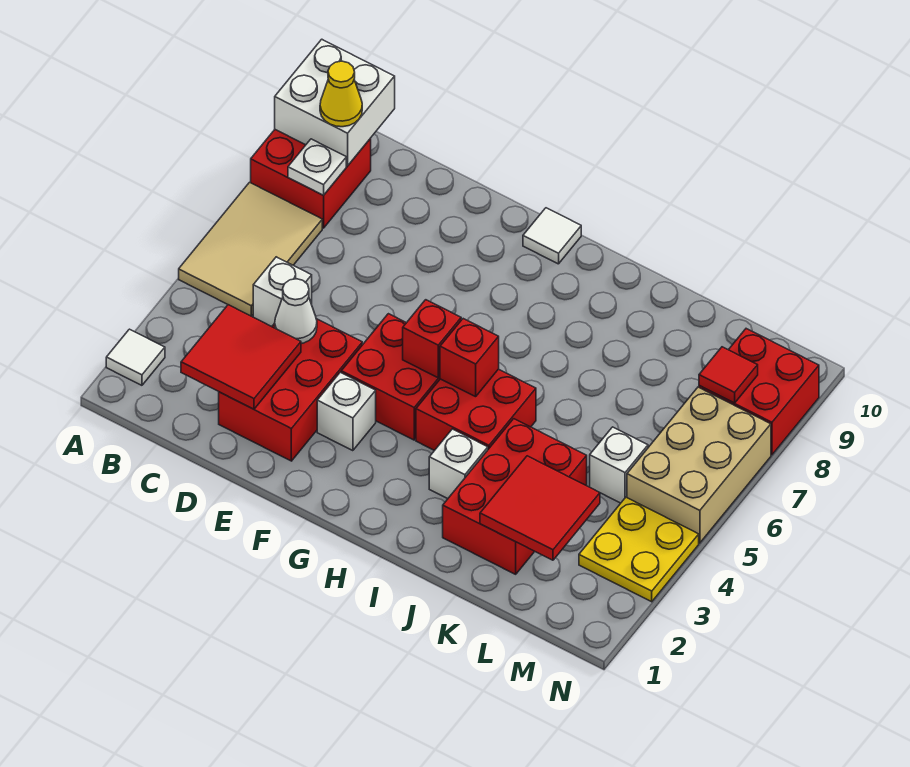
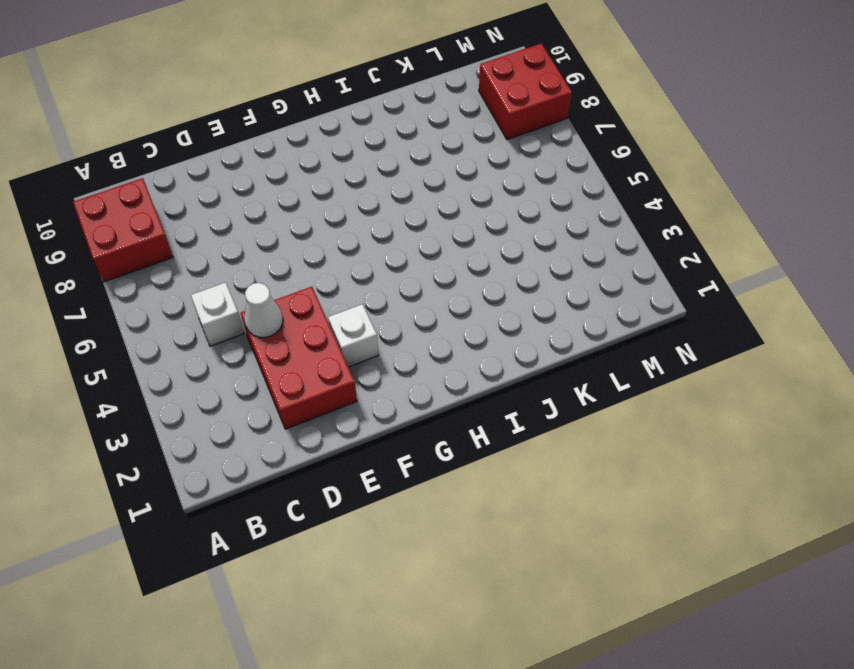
none -> white tile A2 level 1
none -> tan tile A5:B7 level 1
none -> red brick F4:G5 level 1

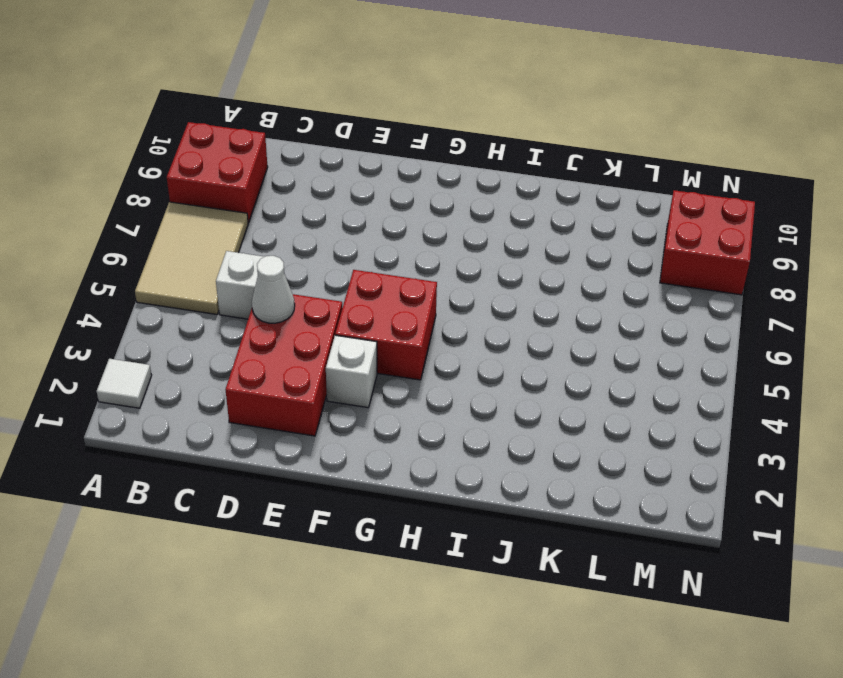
none -> white tile G10 level 1
none -> red brick H4:I5 level 1
none -> white brick I3 level 1

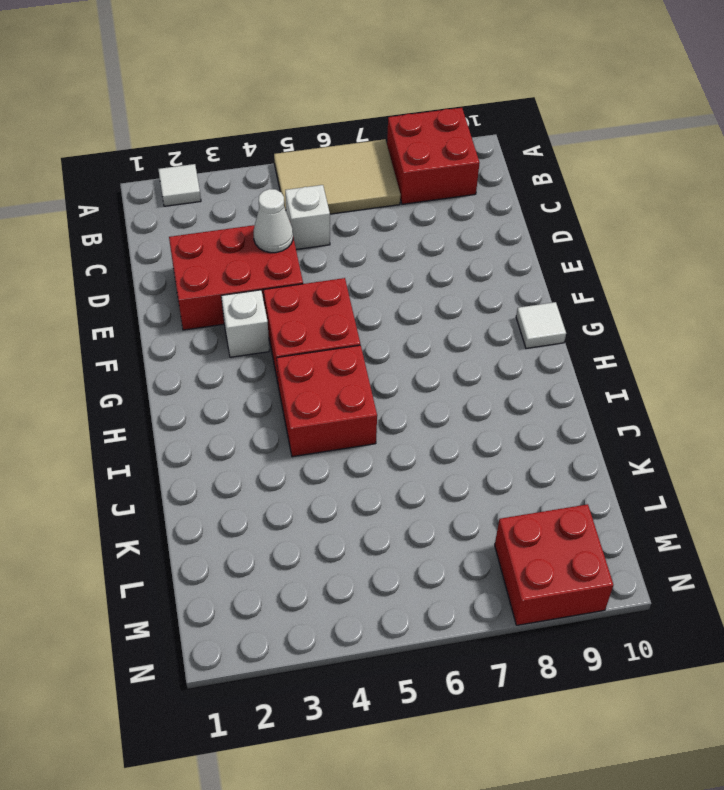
none -> white brick I3 level 1
none -> red brick J2:K4 level 1
none -> white brick L5 level 1

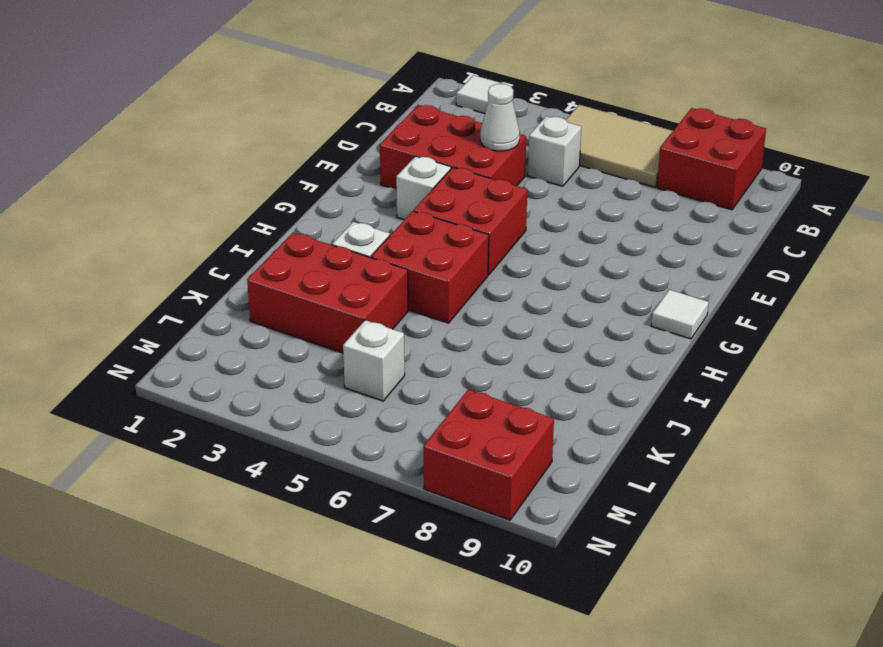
none -> yellow plate M3:N4 level 1
none -> tan brick M5:N7 level 1
none -> white brick A9:B10 level 2

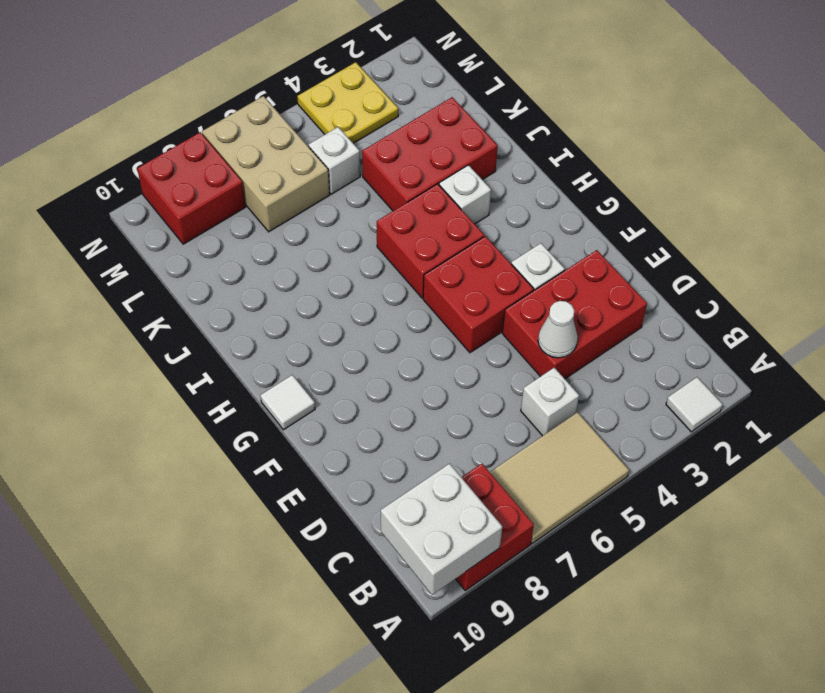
tan brick L6:N7 level 1 -> tan brick M5:N7 level 1
none -> white plate B8 level 2
none -> red tile C2:D3 level 2
none -> red brick G5 level 2

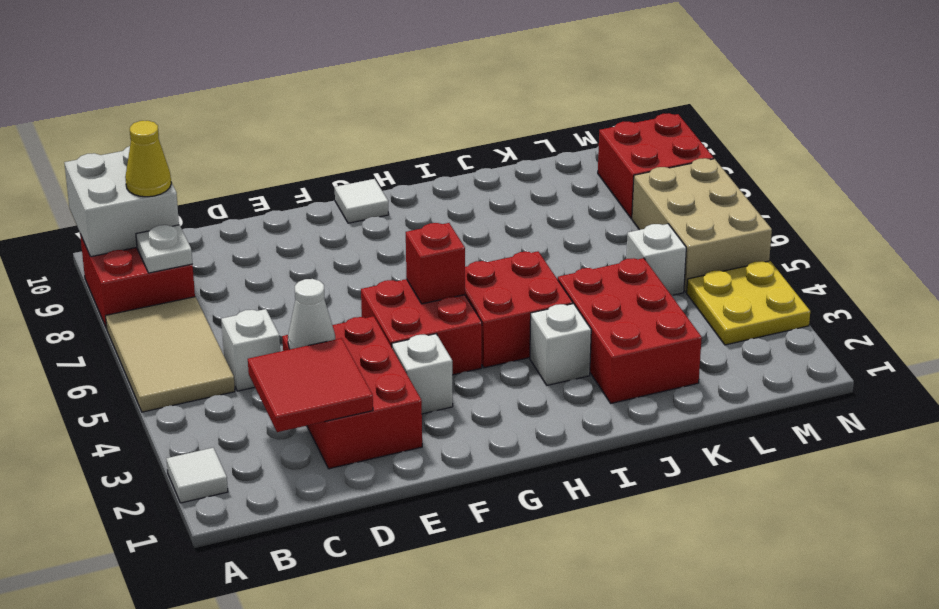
none -> red brick H5 level 2
none -> red tile K2:L3 level 2
none -> red tile M8 level 2

